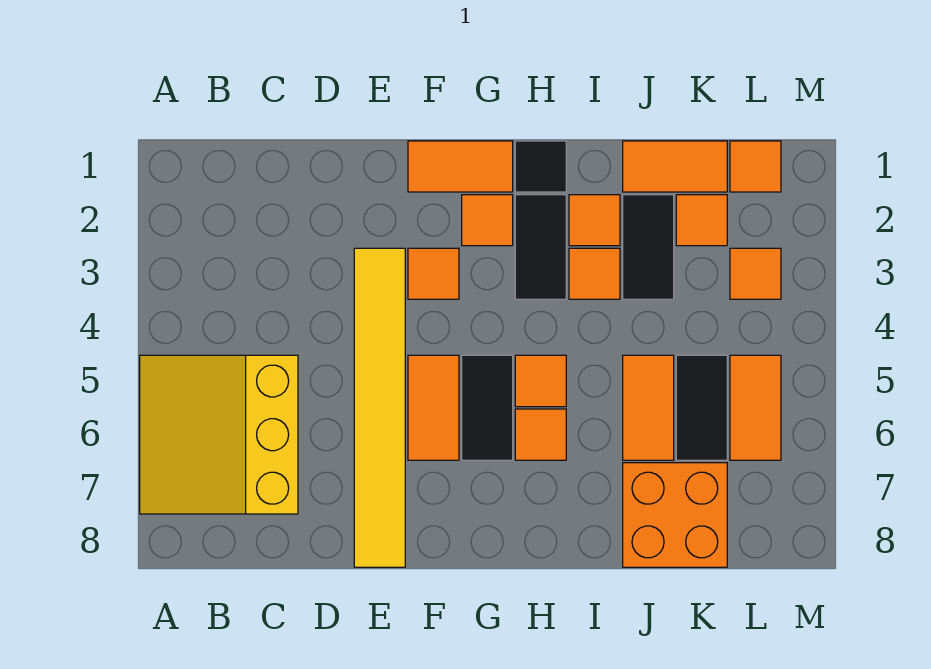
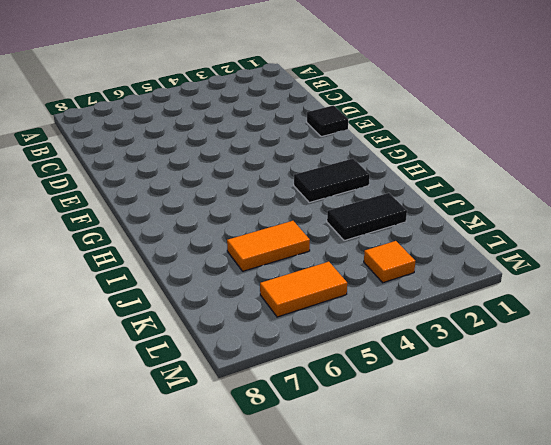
black tile E1 level 1 -> black tile H1 level 1
none -> yellow slope A5:C7 level 1 top C
none -> yellow tile E3:E8 level 1
none -> orange tile F1:G1 level 1

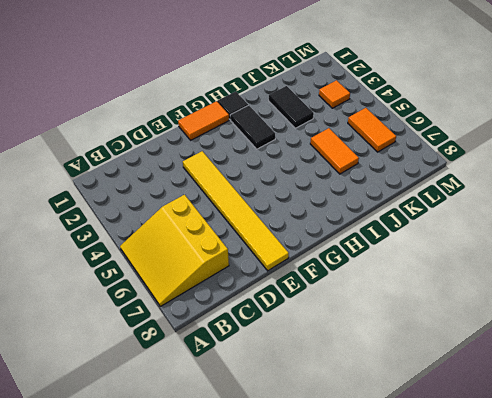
none -> orange tile F3 level 1
none -> orange tile F5:F6 level 1
none -> orange tile G2 level 1

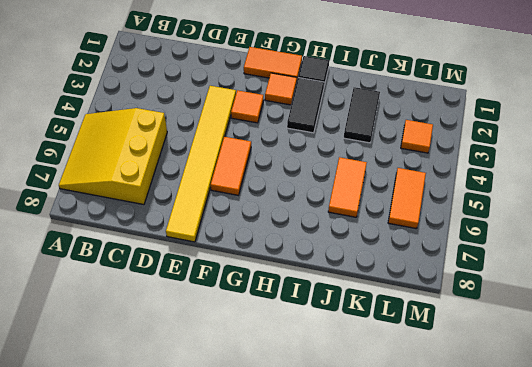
none -> black tile G5:G6 level 1
none -> orange tile H5 level 1
none -> orange tile H6 level 1

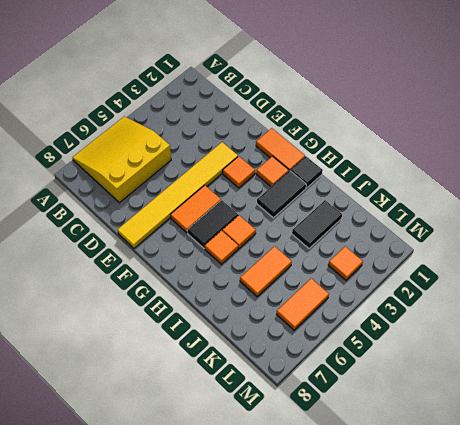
none -> orange tile I2 level 1
none -> orange tile I3 level 1
none -> orange tile J1:K1 level 1

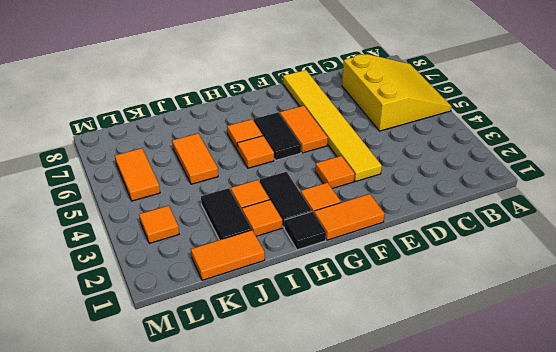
none -> orange brick J7:K8 level 1
none -> orange tile K2 level 1
none -> black tile K5:K6 level 1

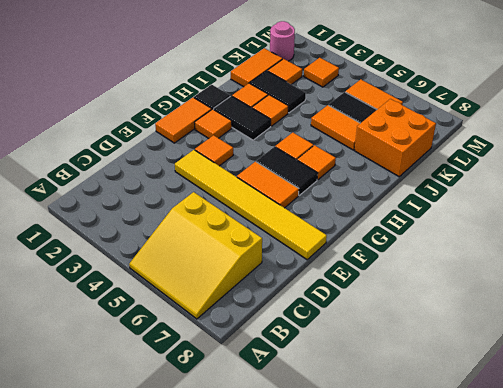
pink round brick L1 level 1 -> orange tile L1 level 1

